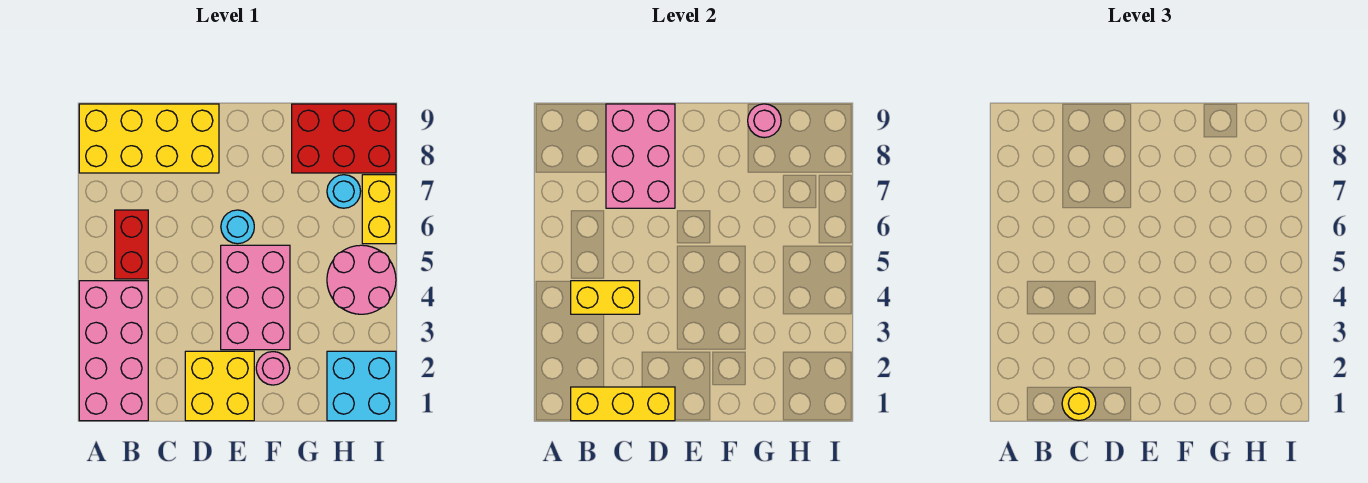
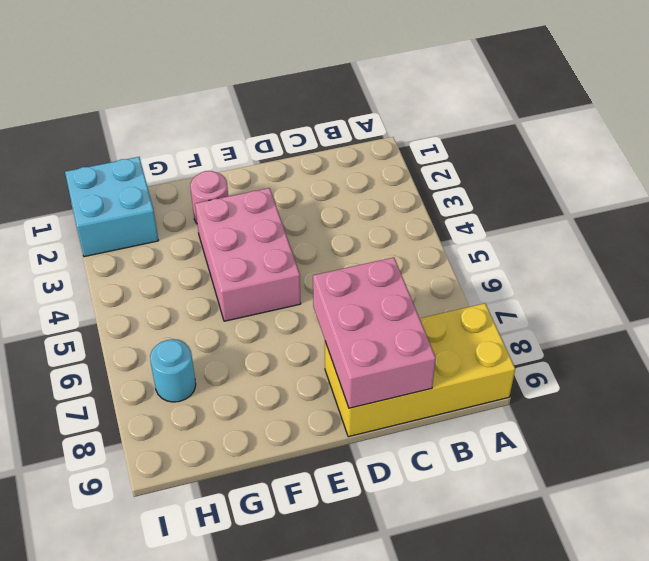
none -> pink brick A1:B4 level 1
none -> red brick B5:B6 level 1
none -> yellow brick D1:E2 level 1

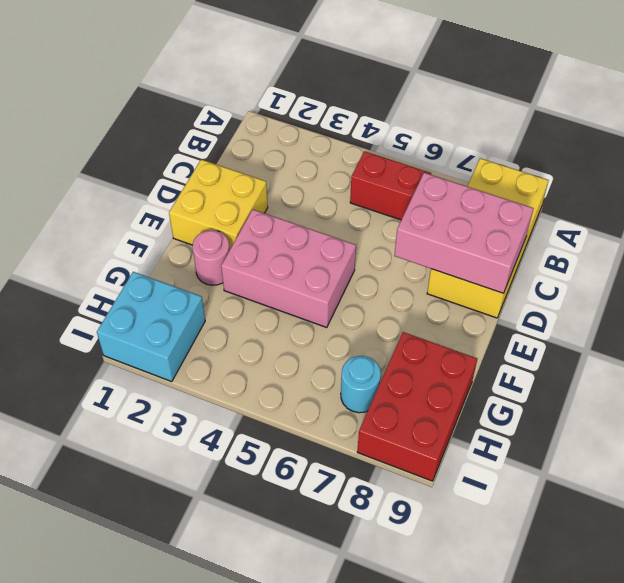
none -> pink brick A1:B4 level 1
none -> cyan round brick E6 level 1
none -> pink round brick H4:I5 level 1

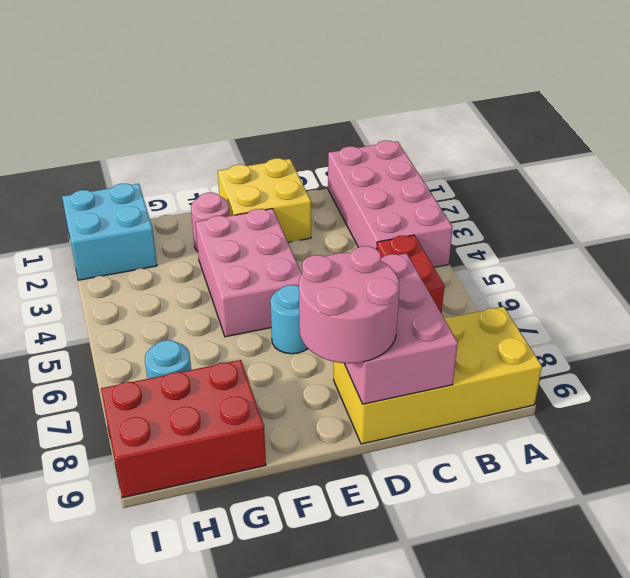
pink round brick D8:E9 level 3 -> pink round brick H4:I5 level 1
none -> yellow brick I6:I7 level 1
none -> yellow brick B1:D1 level 2
none -> yellow brick B4:C4 level 2

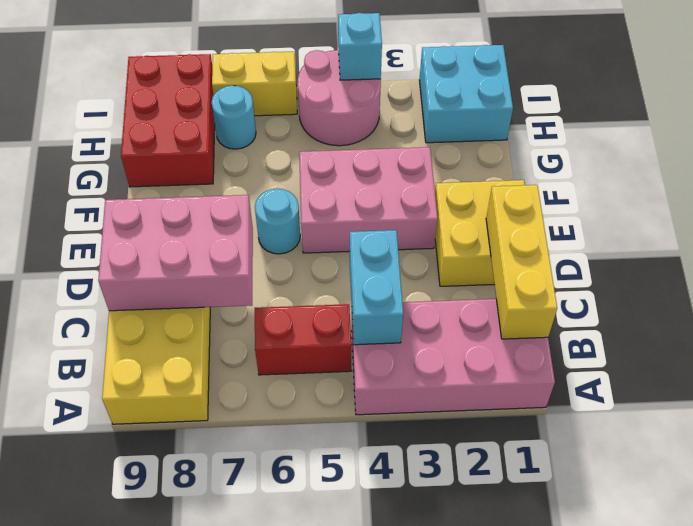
cyan brick B4:C4 level 2 -> yellow brick B4:C4 level 2
cyan brick I4 level 2 -> none
none -> pink round brick F2 level 1
none -> pink round brick G9 level 2
none -> yellow round brick C1 level 3

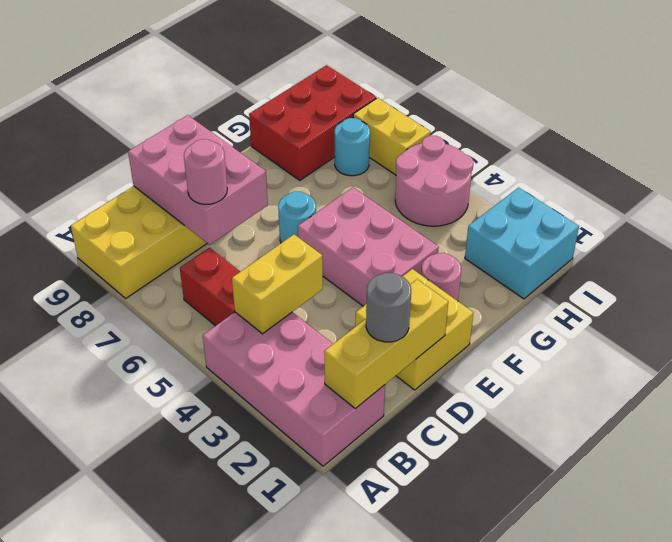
grey round brick C1 level 3 -> yellow round brick C1 level 3
pink round brick C7 level 3 -> pink round brick G9 level 2

